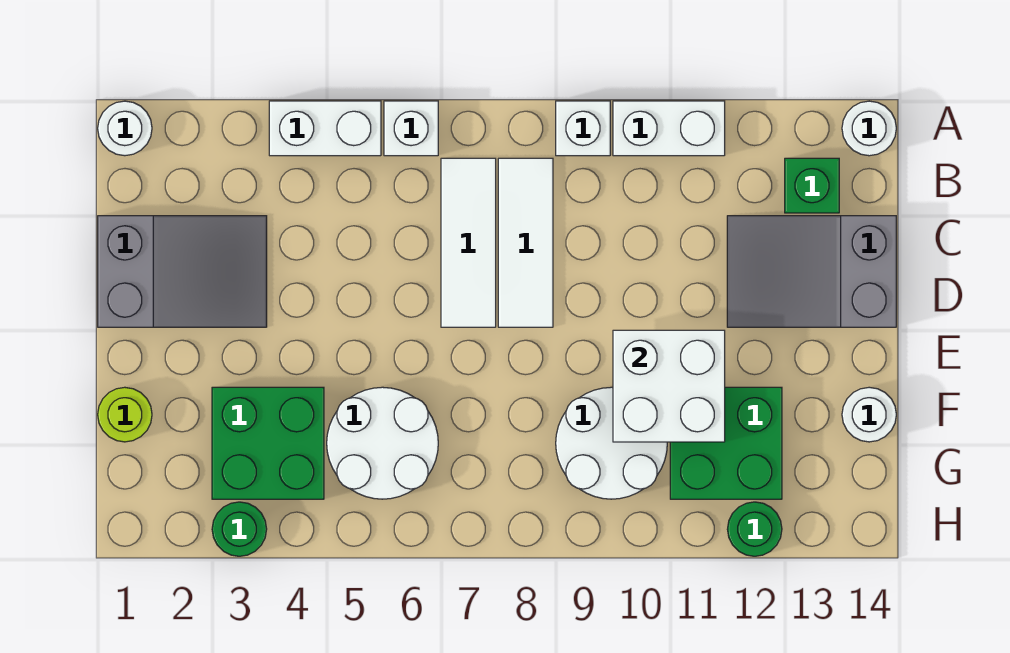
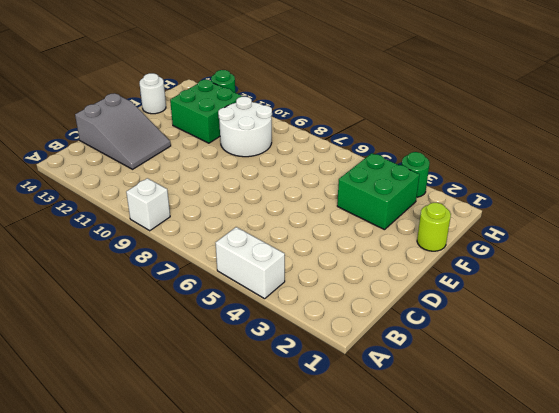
none -> white round brick A1 level 1
none -> white brick A6 level 1
none -> white brick A10:A11 level 1

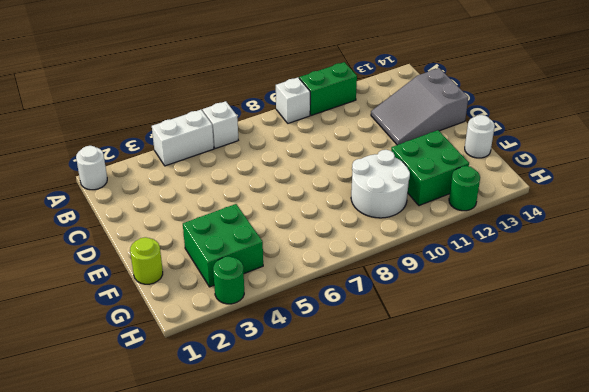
green brick A10:A11 level 1 -> white brick A10:A11 level 1
none -> white round brick A14 level 1
none -> white tile B7:D7 level 1
none -> white tile B8:D8 level 1

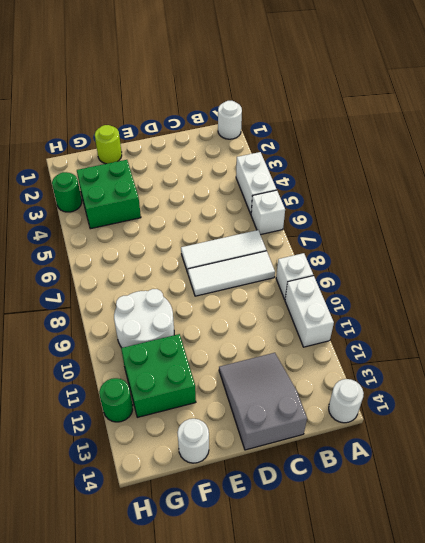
none -> green brick B13 level 1
none -> grey slope C1:D3 level 1 top 1
none -> white round brick F5:G6 level 1

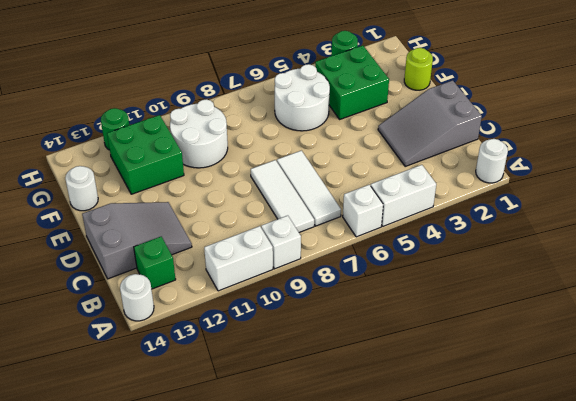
none -> white brick E10:F11 level 2

